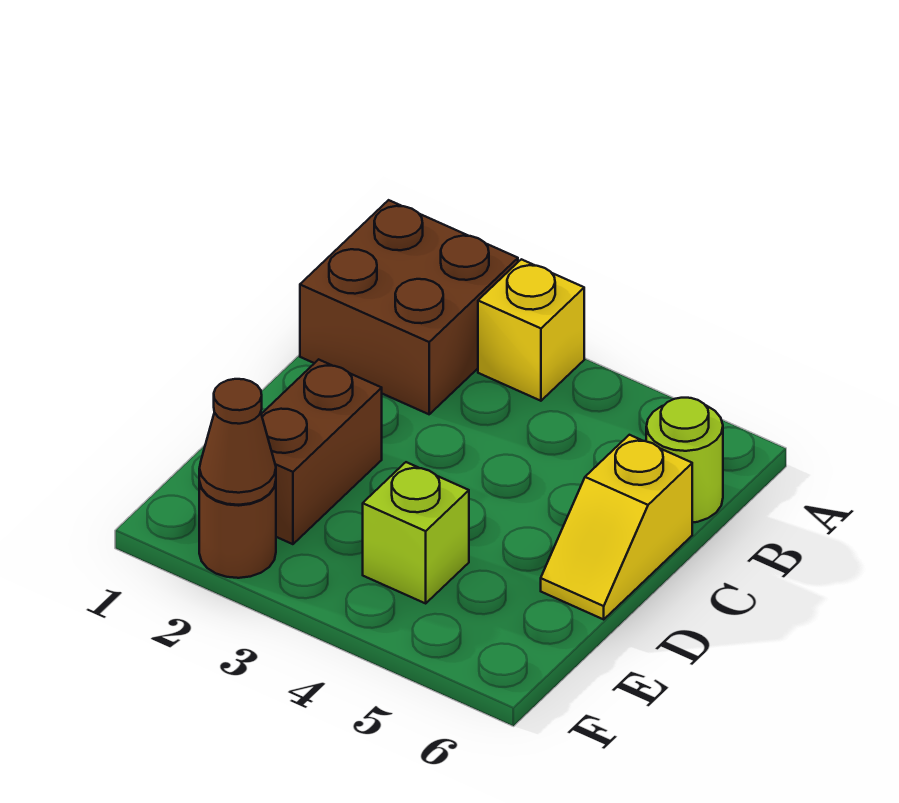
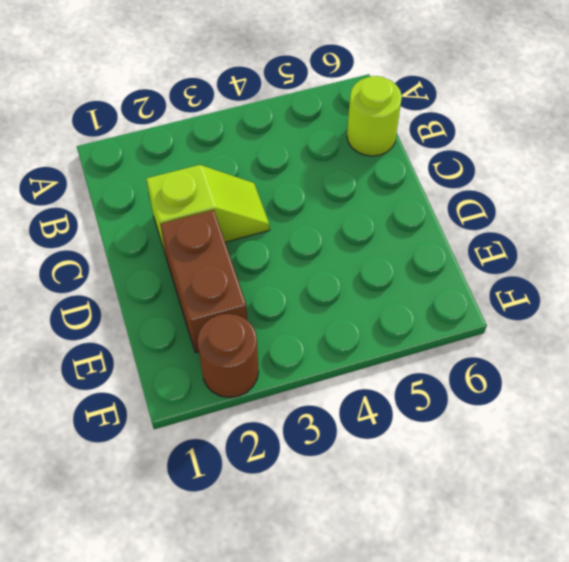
lime slope C2:C3 level 1 top 2 -> none
none -> brown brick A1:B2 level 1
none -> yellow brick A3 level 1

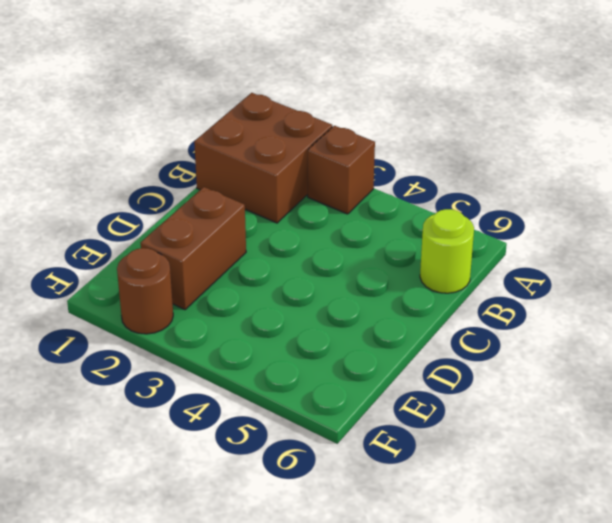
brown brick A3 level 1 -> yellow brick A3 level 1
none -> yellow slope C6:D6 level 1 top C
none -> lime brick E4 level 1

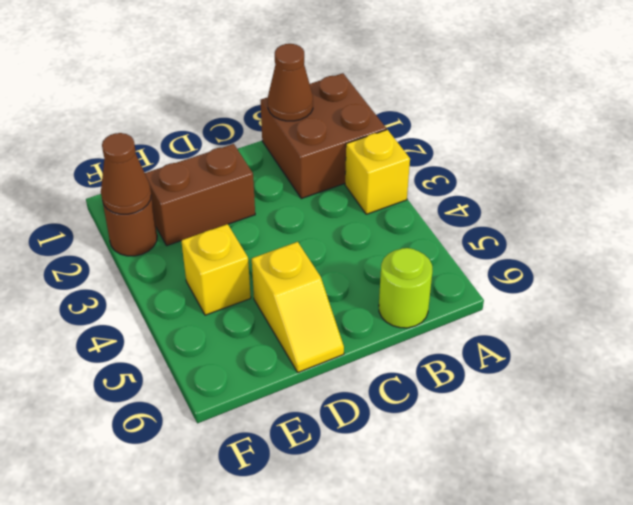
brown cone B1 level 2 -> none
yellow slope D5:D6 level 1 top 5 -> yellow slope C6:D6 level 1 top C
yellow brick E4 level 1 -> lime brick E4 level 1

